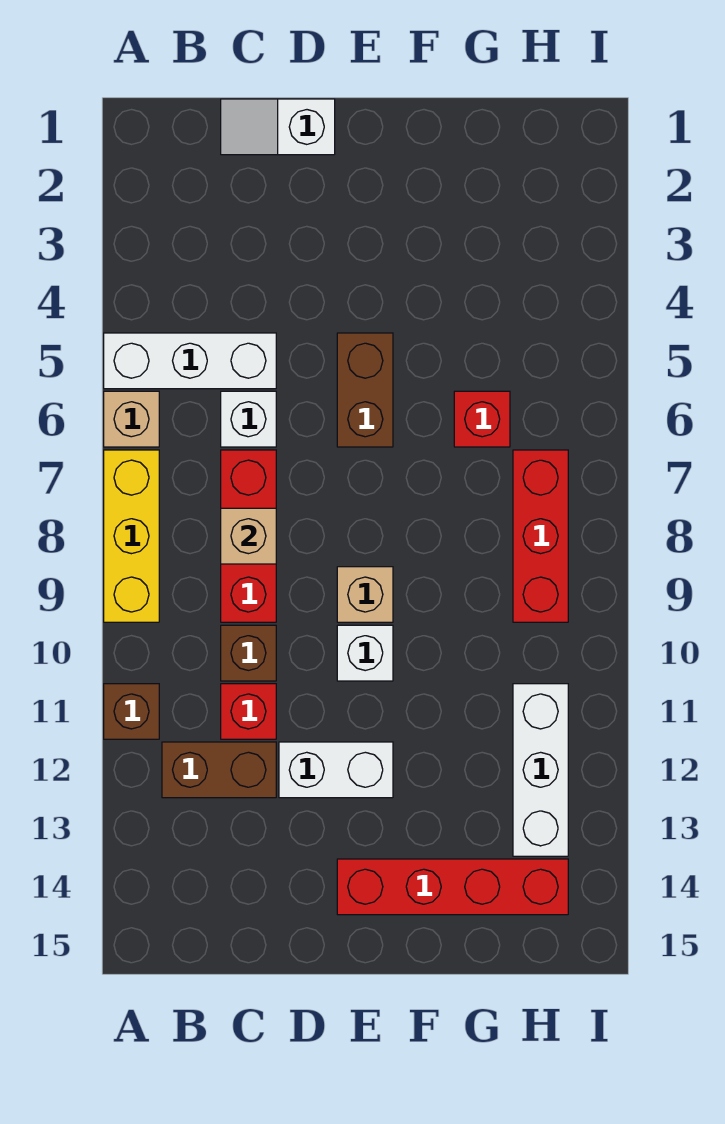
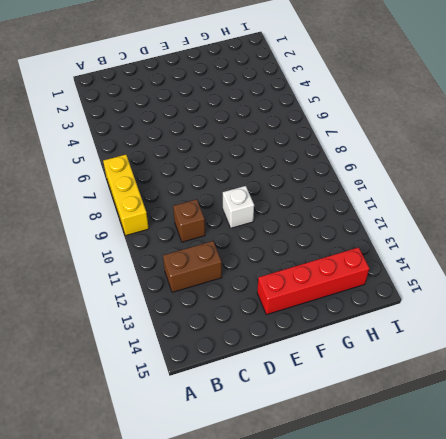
none -> white brick A5:C5 level 1
none -> tan brick A6 level 1
none -> brown brick A11 level 1

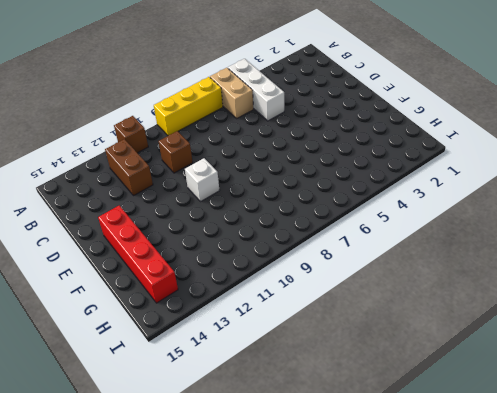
tan brick A6:B6 level 1 -> tan brick A6 level 1
none -> white slope C1:D1 level 1 top D
none -> white brick C6 level 1
none -> red brick C7:C9 level 1

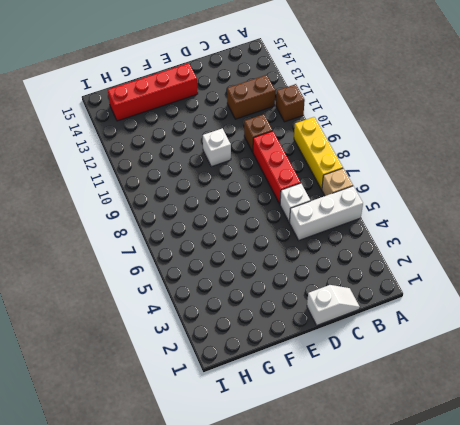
none -> red brick C11 level 1
none -> white brick D12:E12 level 1
none -> brown brick E5:E6 level 1

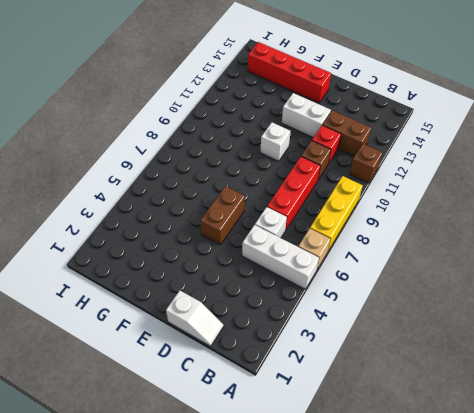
none -> tan brick E9 level 1
none -> red brick G6 level 1
none -> red brick H7:H9 level 1

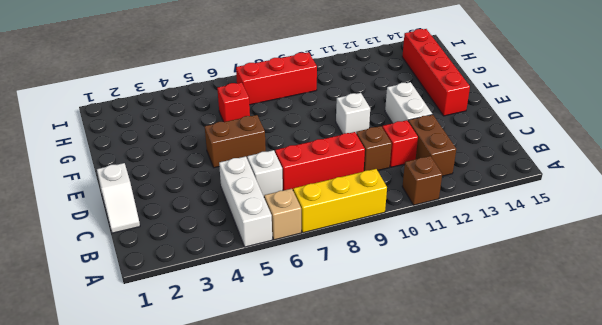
none -> tan brick E9 level 1
none -> white brick H11:H13 level 1
none -> tan brick C8 level 2

